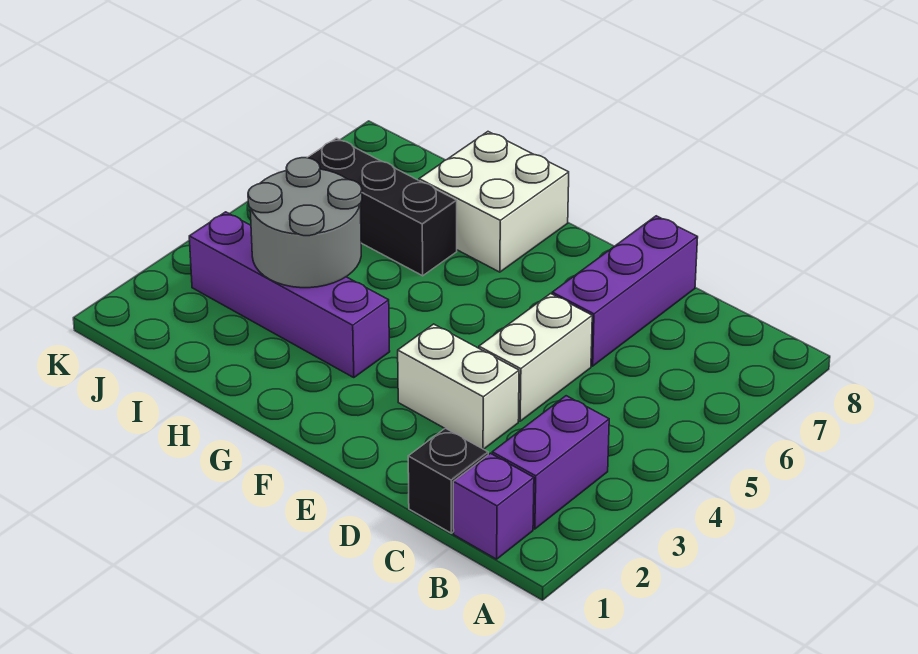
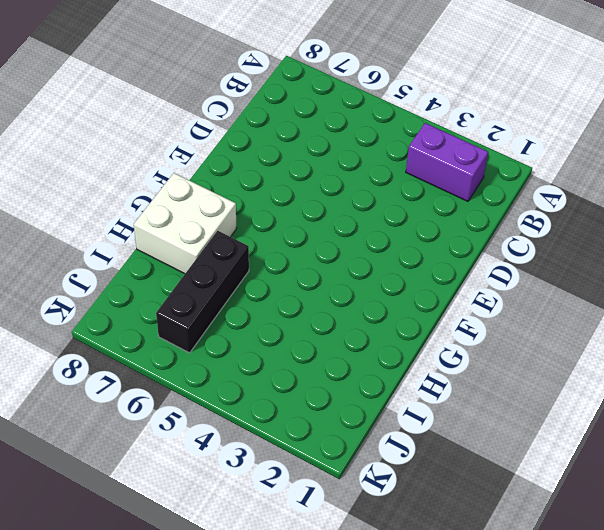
none -> purple brick B1 level 1
none -> black brick C1 level 1

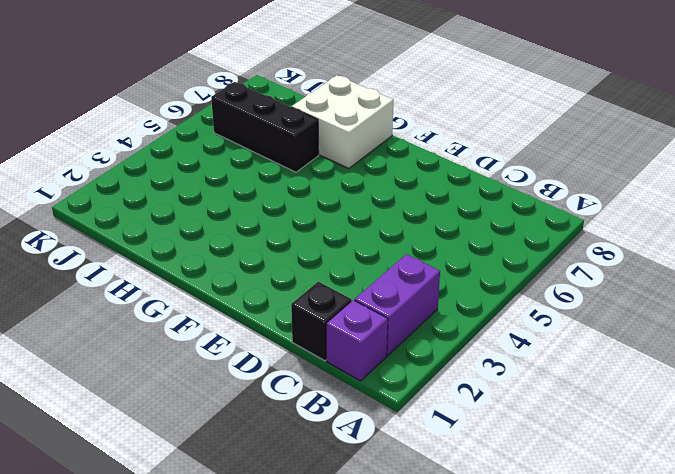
none -> white brick D3:E3 level 1
none -> white brick D4:D5 level 1

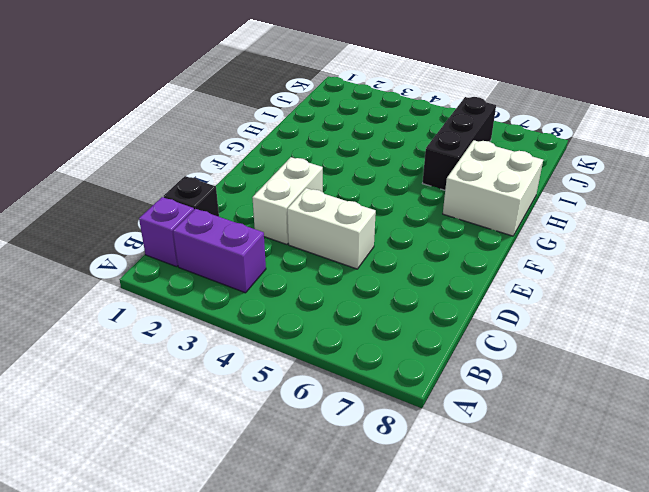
none -> purple brick D6:D8 level 1
none -> purple brick G3:J3 level 1

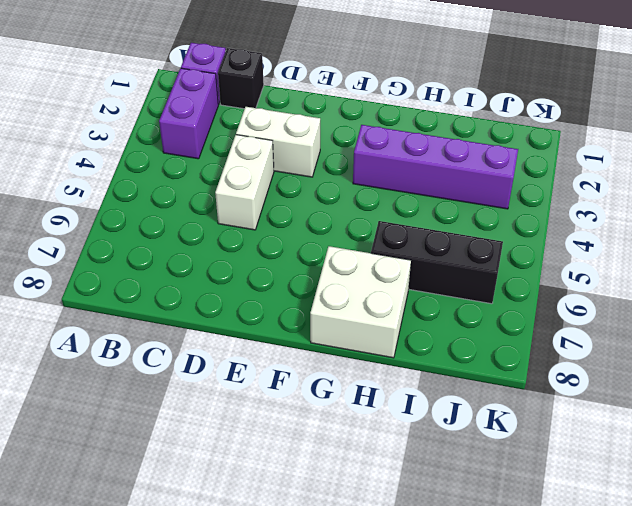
none -> purple brick D6:D8 level 1
none -> grey round brick H3:I4 level 2

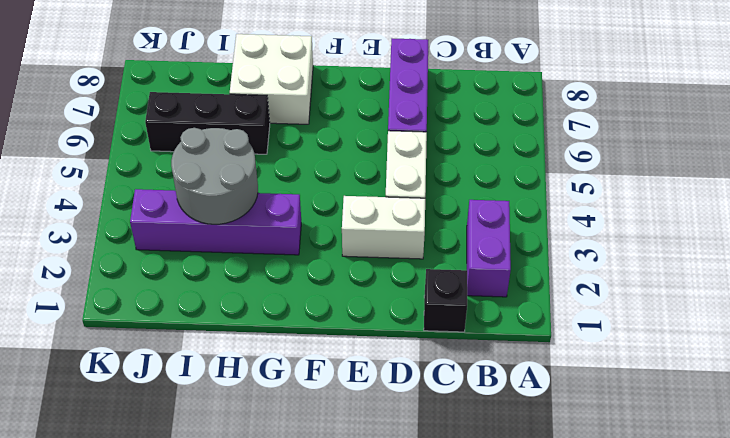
none -> purple brick B1 level 1

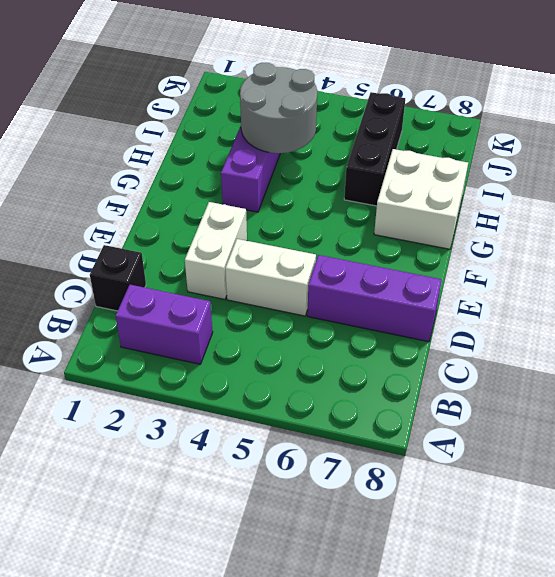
none -> purple brick B1 level 1

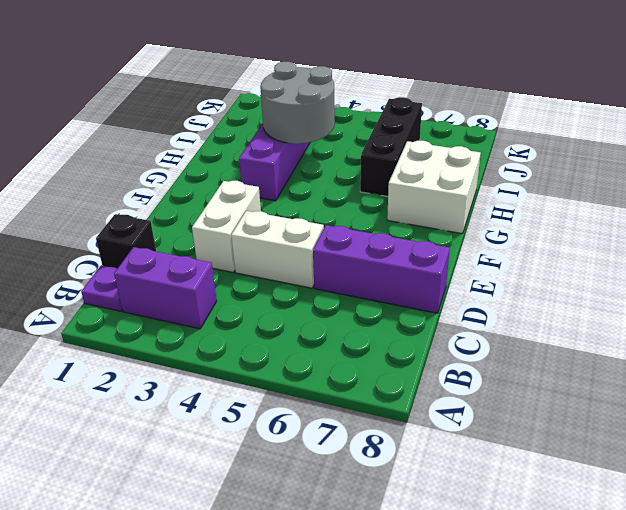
purple plate B1 level 1 -> purple brick B1 level 1

